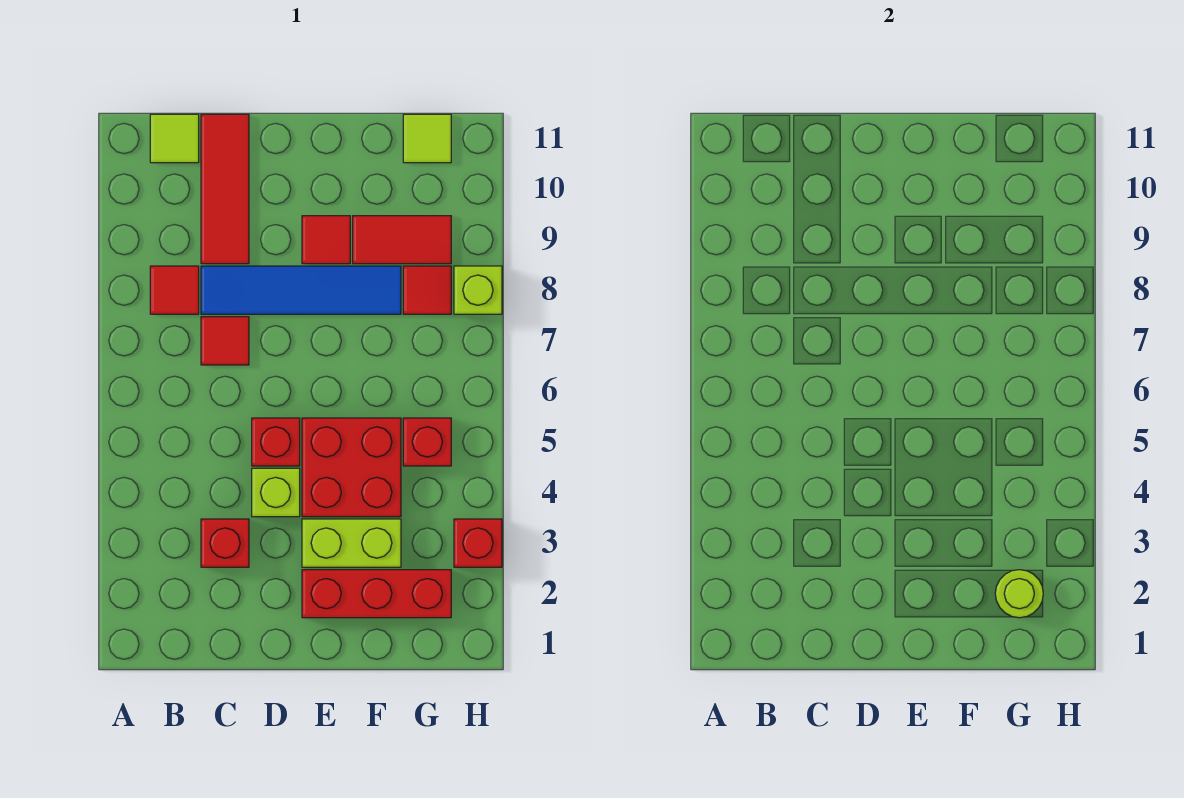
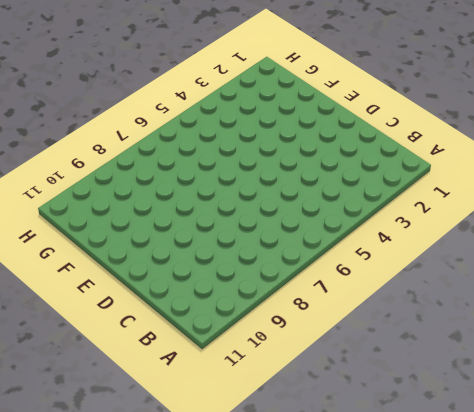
none -> red tile B8 level 1
none -> lime tile B11 level 1
none -> red brick C3 level 1

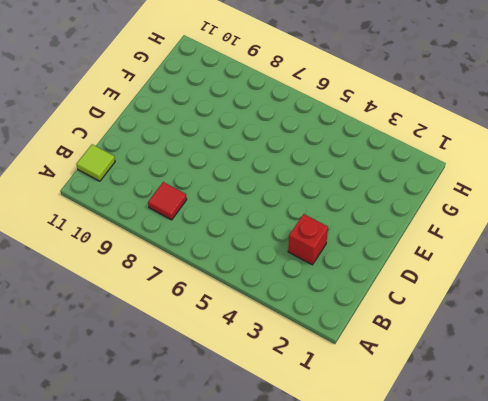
none -> red tile C7 level 1
none -> blue tile C8:F8 level 1
none -> red tile C9:C11 level 1

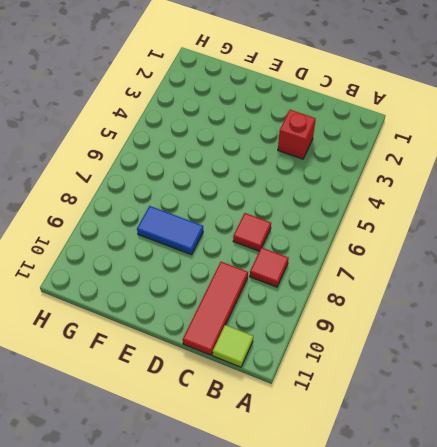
blue tile E8:F8 level 1 -> blue tile C8:F8 level 1
none -> lime brick D4 level 1
none -> red brick D5 level 1
none -> red brick E2:G2 level 1

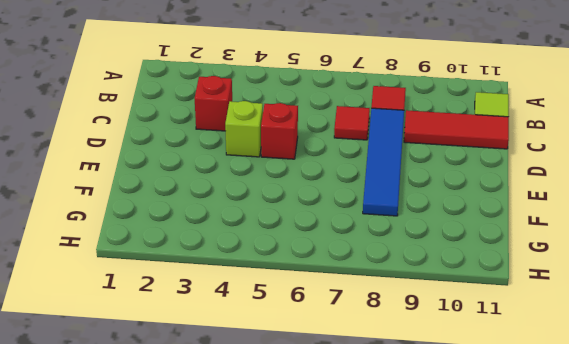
none -> red brick E2:G2 level 1
none -> lime brick E3:F3 level 1
none -> red brick E4:F5 level 1

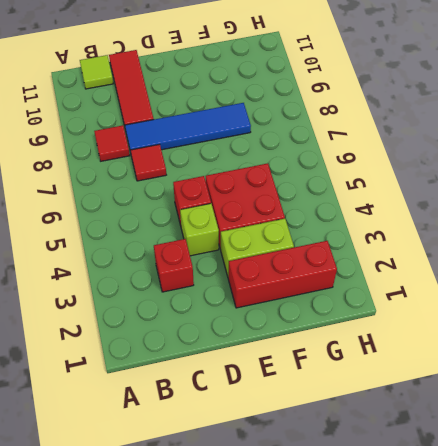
none -> red tile E9 level 1
none -> red tile F9:G9 level 1
none -> red brick G5 level 1

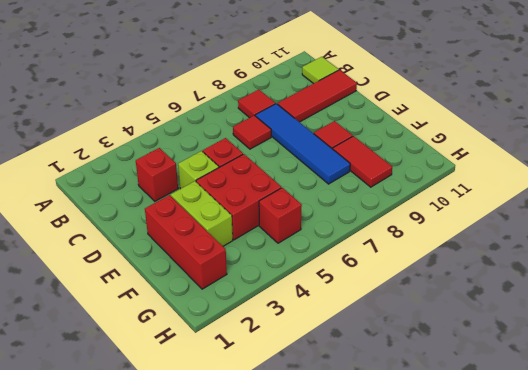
none -> red tile G8 level 1
none -> lime tile G11 level 1
none -> red brick H3 level 1

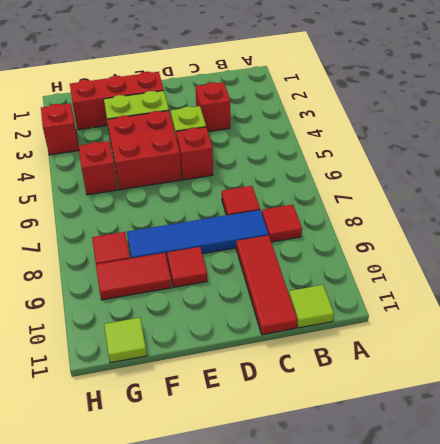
none -> lime brick H8 level 1
none -> lime round brick G2 level 2

